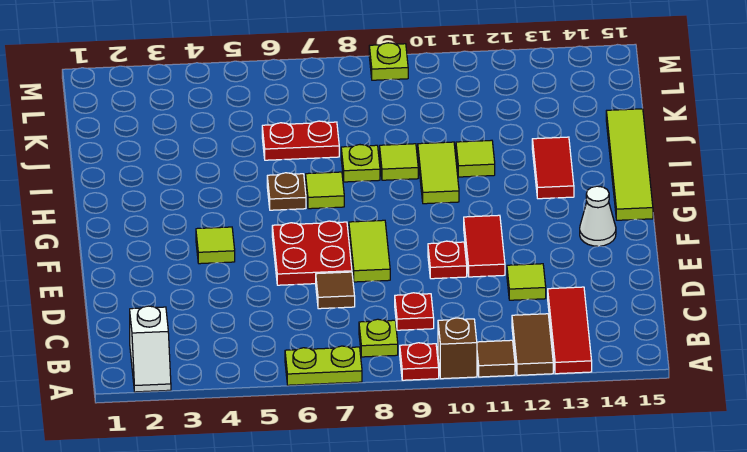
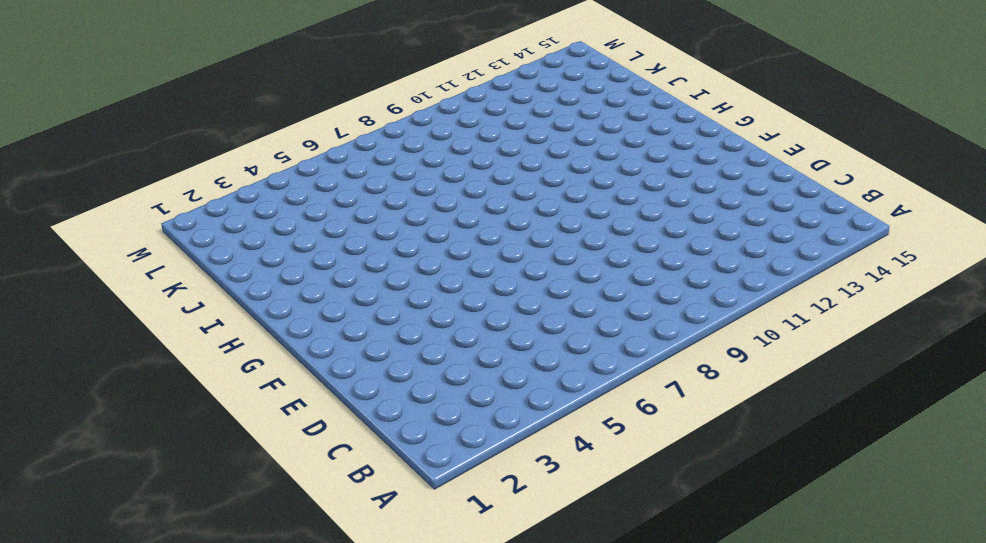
none -> white slope A2:B2 level 1 top B
none -> lime plate A6:A7 level 1
none -> red plate A9 level 1

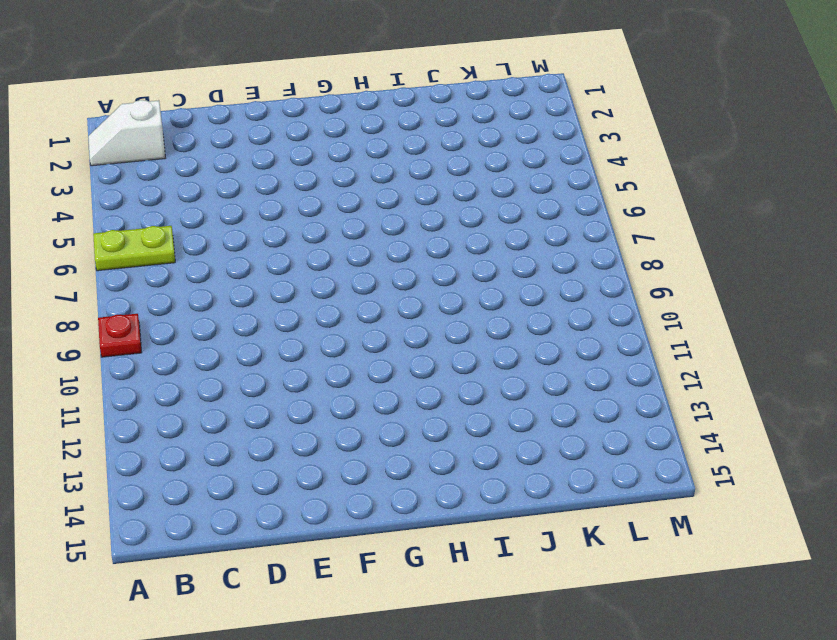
lime plate A6:B6 level 1 -> lime plate A6:A7 level 1
none -> brown brick A10 level 1
none -> brown tile A11 level 1
none -> brown tile A12:B12 level 1

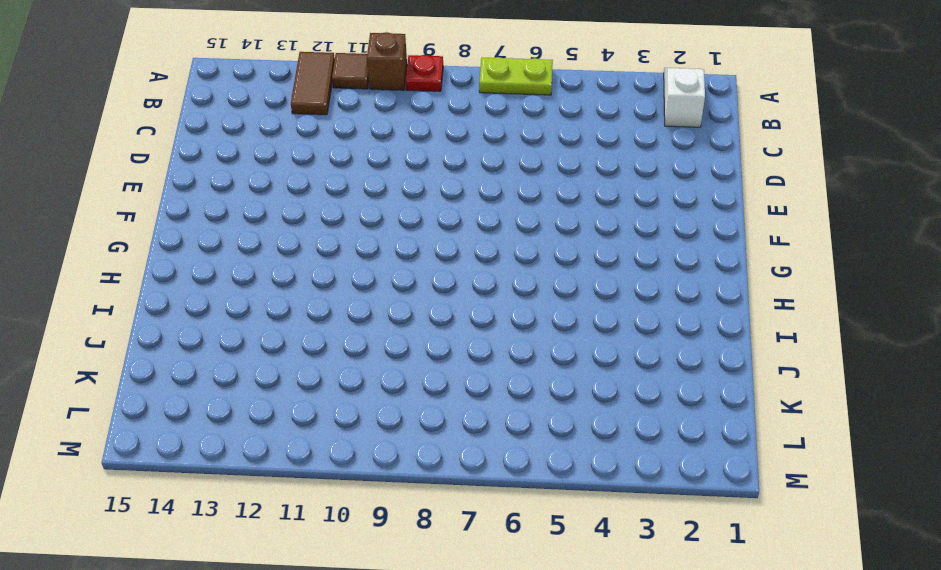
none -> red tile A13:C13 level 1
none -> lime plate B8 level 1
none -> red plate C9 level 1

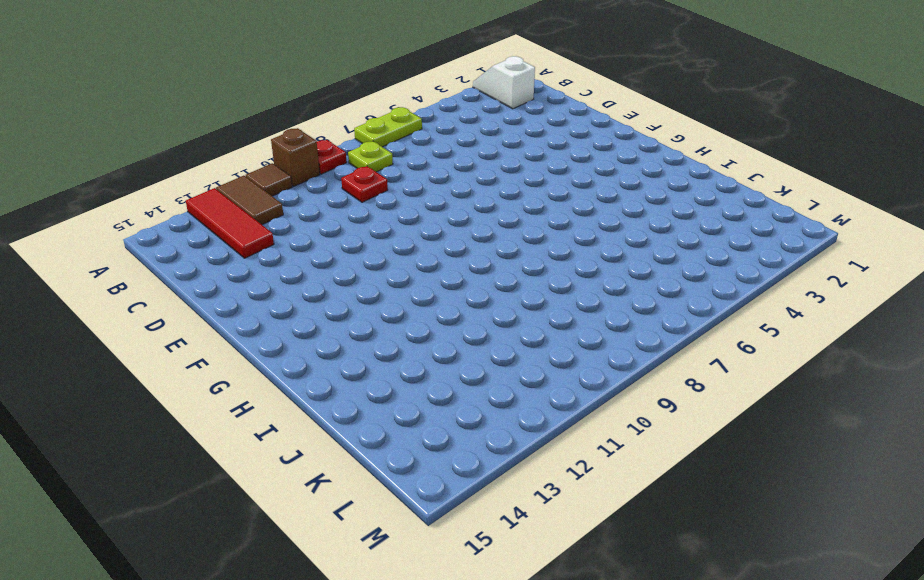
none -> brown tile D7 level 1
none -> lime tile D12 level 1
none -> red plate E6:F7 level 1

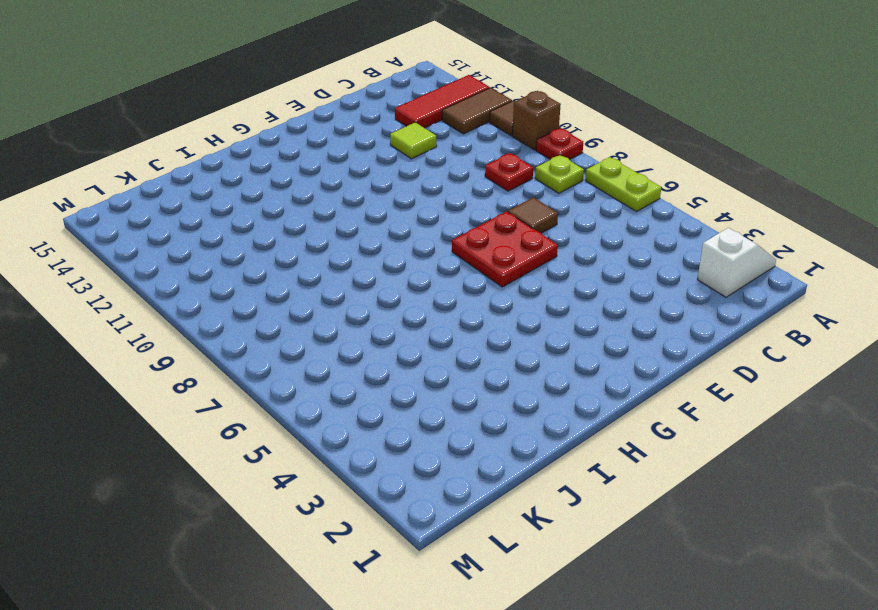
none -> lime tile E8:F8 level 1
none -> red plate E10 level 1
none -> red tile E11:F11 level 1

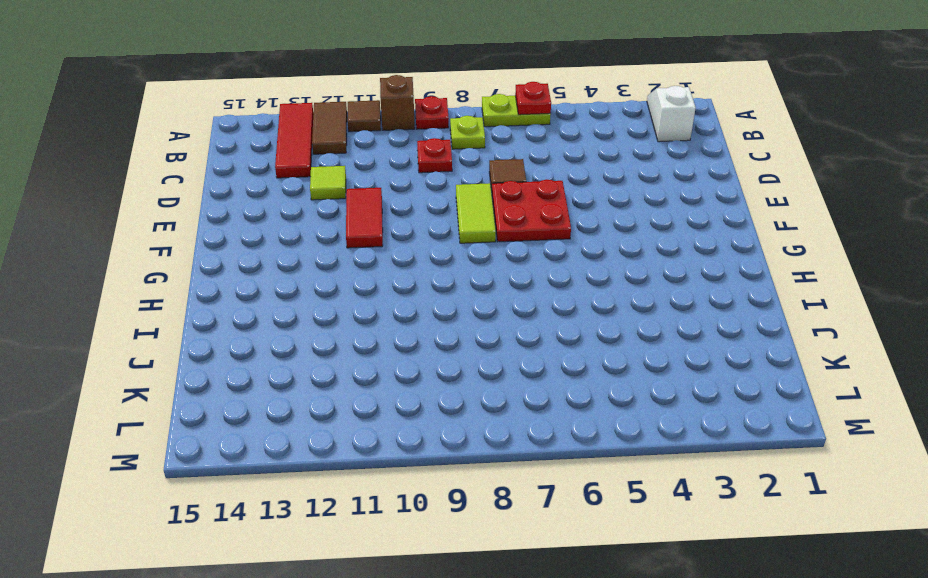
red plate A6 level 2 -> red plate E10 level 1
none -> lime tile F4 level 1
none -> white cone F14 level 1
none -> lime tile G15:J15 level 1

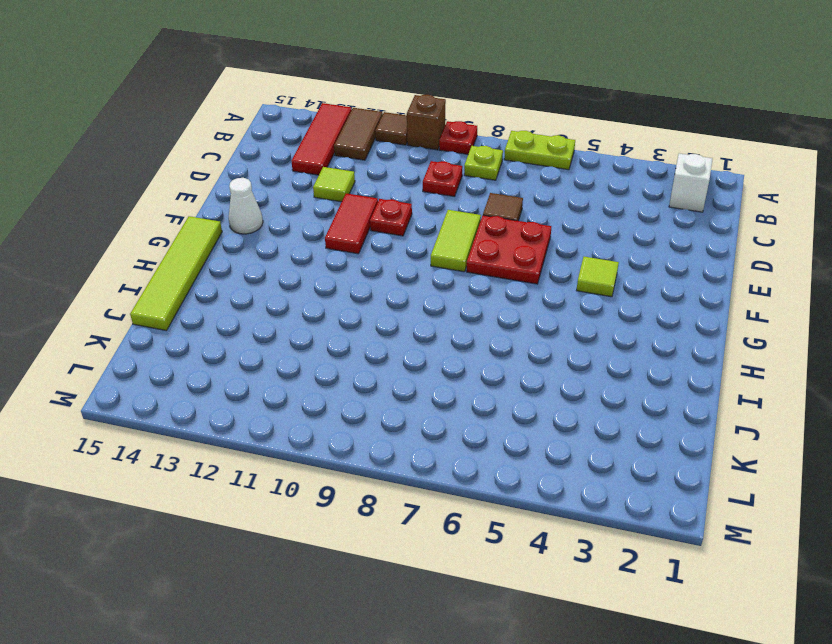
none -> brown plate H6 level 1
none -> lime tile H7 level 1
none -> lime tile H10:I10 level 1

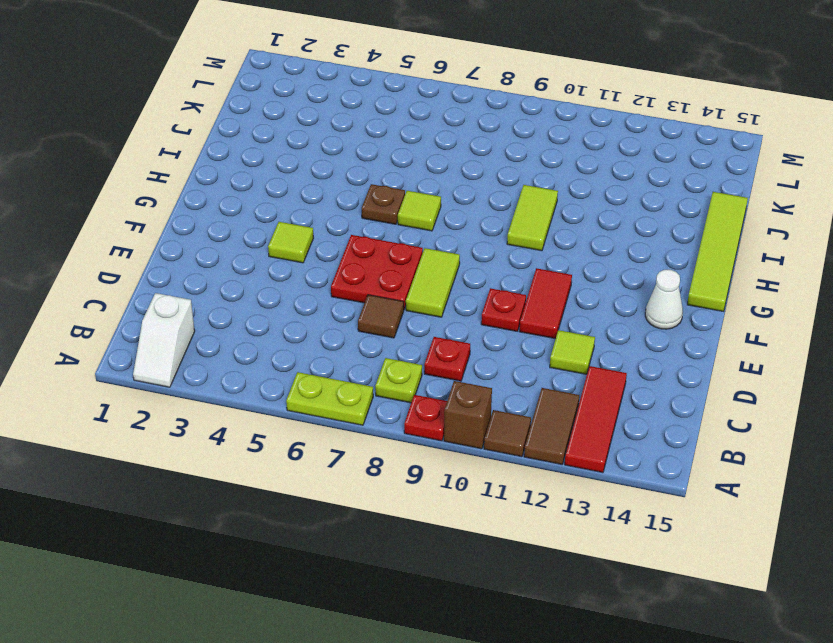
none -> red tile H13:I13 level 1
none -> lime plate I8 level 1
none -> lime tile I9 level 1

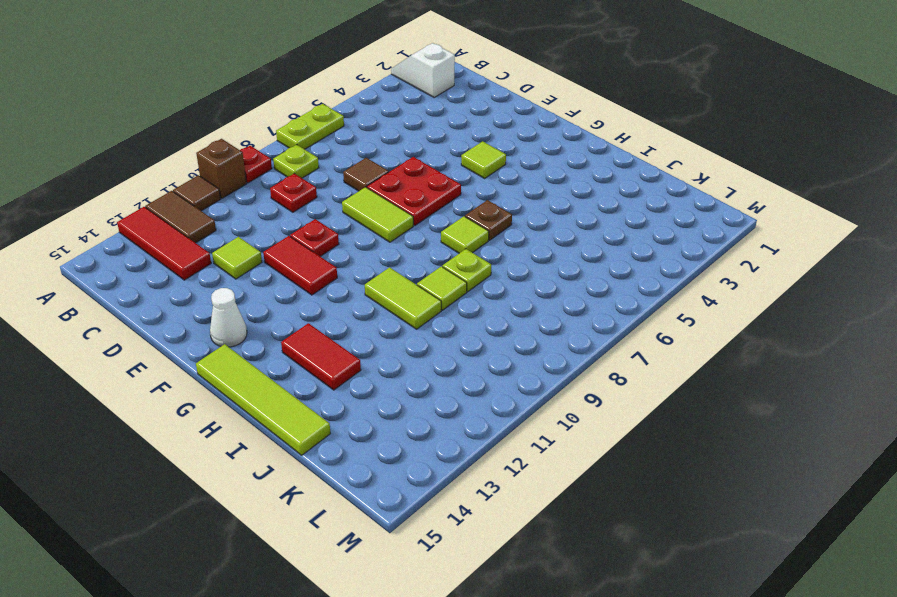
none -> lime tile I11 level 1
none -> red plate J6:J7 level 1
none -> lime plate M9 level 1

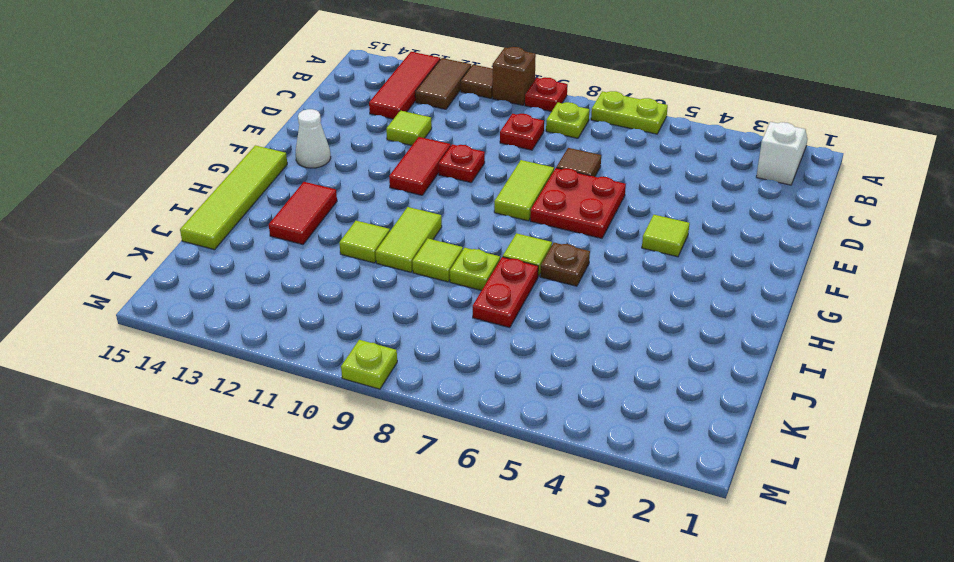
red plate I7:J7 level 1 -> red plate J6:J7 level 1

